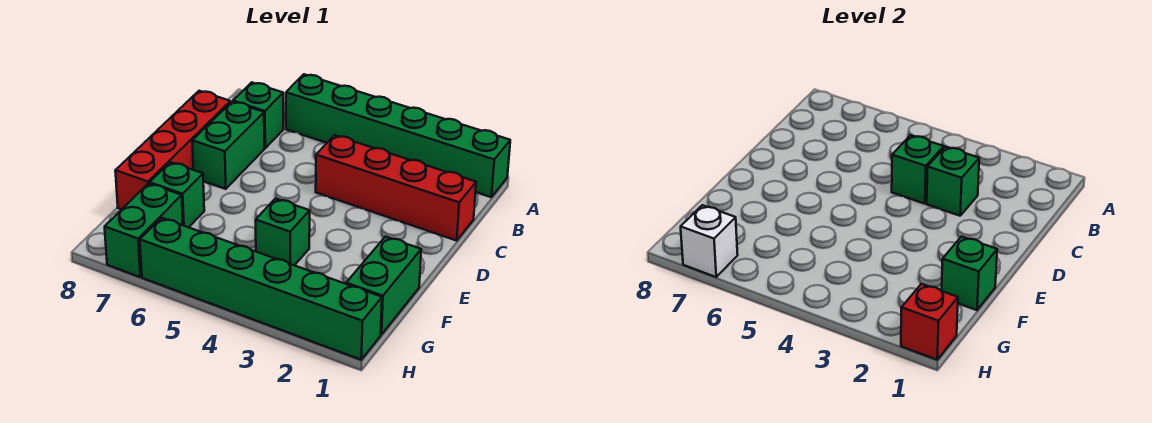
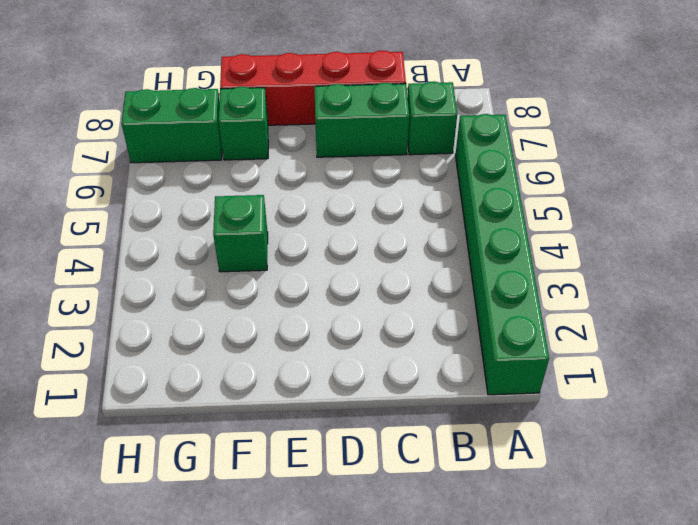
none -> red brick C1:C4 level 1
none -> green brick F1:G1 level 1
none -> green brick H1:H6 level 1

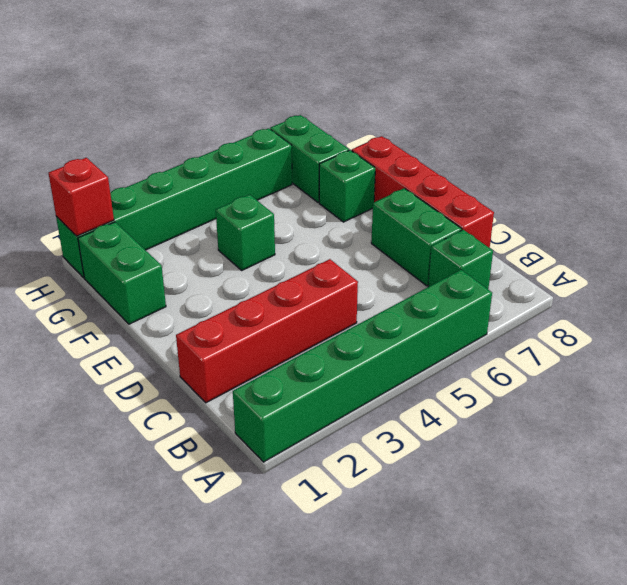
none -> green brick C3 level 2
none -> green brick C4 level 2
none -> green brick F1 level 2

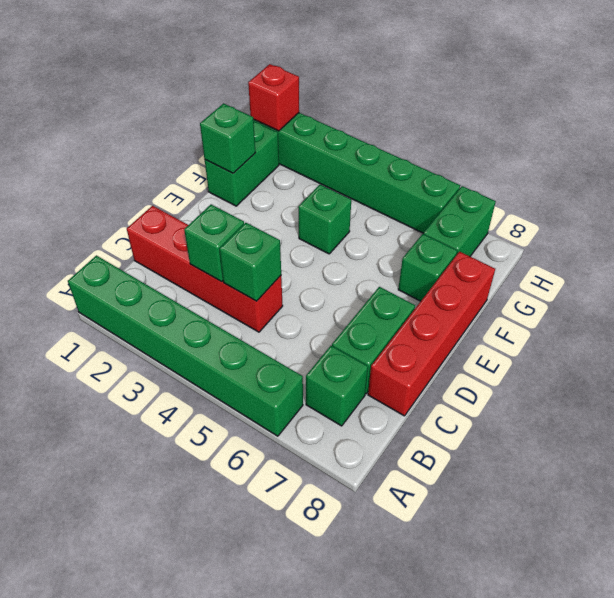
none -> white brick H7 level 2

